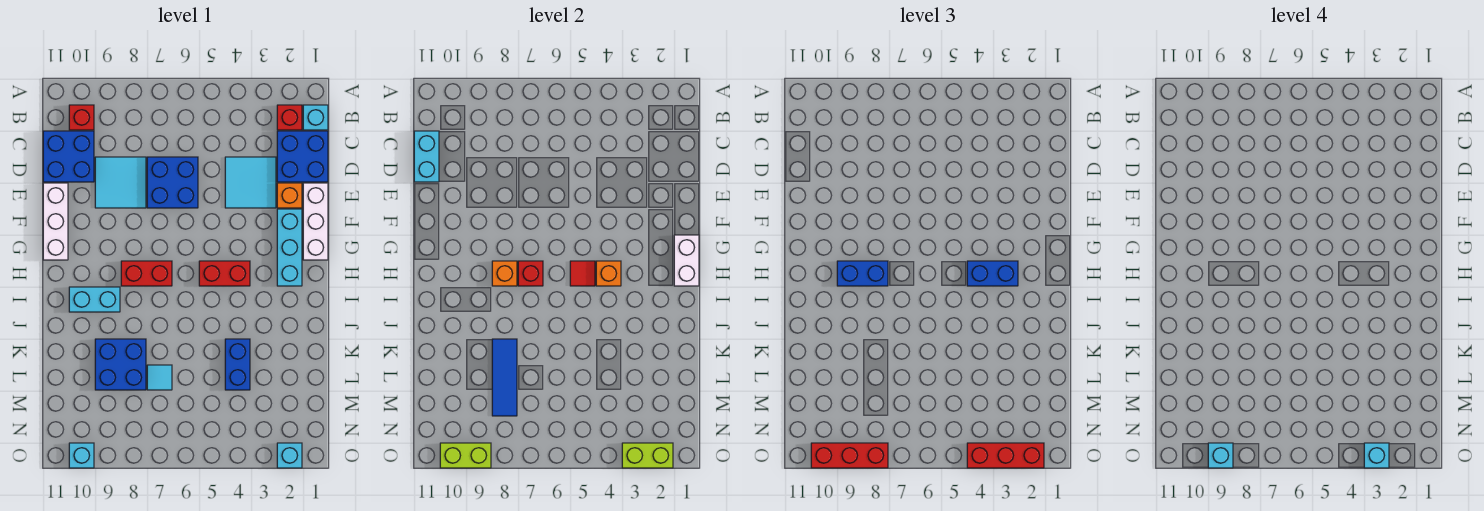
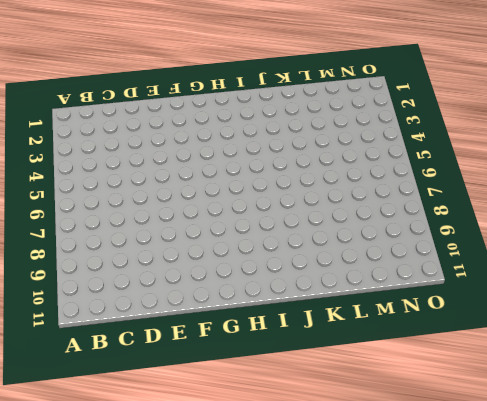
none -> cyan brick B1 level 1
none -> red brick B2 level 1
none -> red brick B10 level 1
none -> blue brick C1:D2 level 1

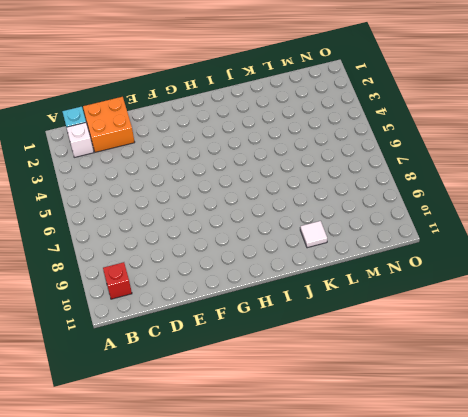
white brick B2 level 1 -> red brick B2 level 1
orange brick C1:D2 level 1 -> blue brick C1:D2 level 1
white tile K10 level 1 -> none
none -> blue brick C10:D11 level 1
none -> cyan tile D3:E4 level 1
none -> blue brick D6:E7 level 1
none -> cyan tile D8:E9 level 1

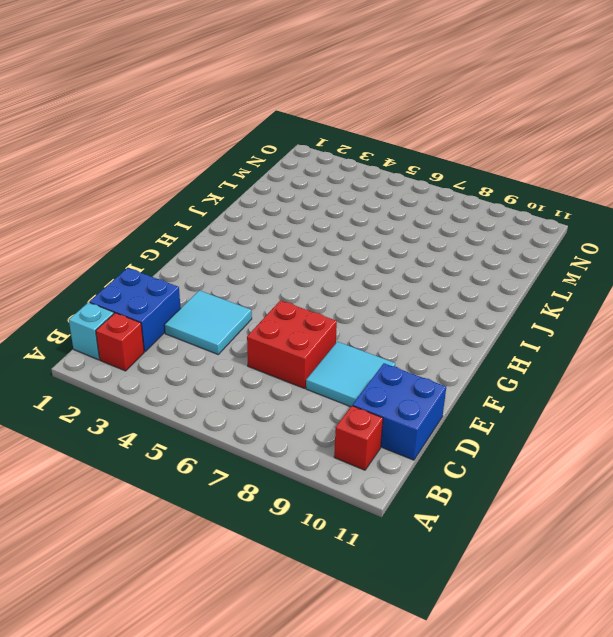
red brick D6:E7 level 1 -> blue brick D6:E7 level 1
none -> white brick E1:G1 level 1
none -> orange brick E2 level 1
none -> white brick E11:G11 level 1
none -> cyan brick F2:H2 level 1

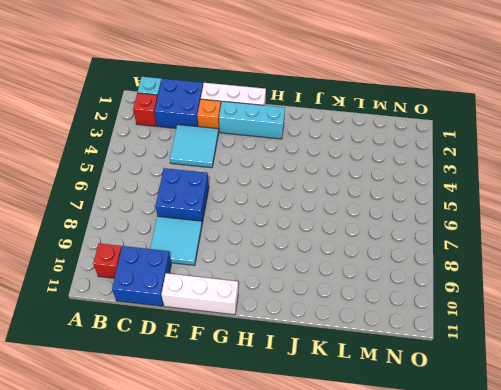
none -> red brick H4:H5 level 1
none -> red brick H7:H8 level 1
none -> cyan brick I9:I10 level 1
none -> blue brick K4:L4 level 1

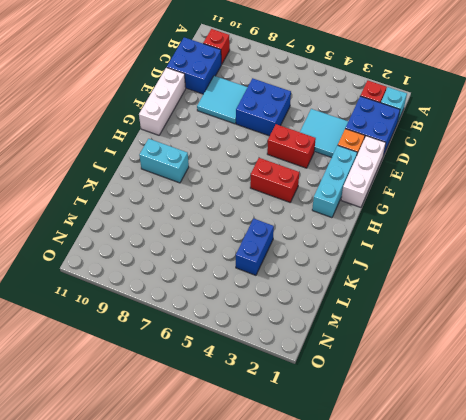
red brick F4:F5 level 1 -> red brick H7:H8 level 1
none -> blue brick K8:L9 level 1
none -> cyan tile L7 level 1
none -> cyan brick O2 level 1
none -> cyan brick O10 level 1

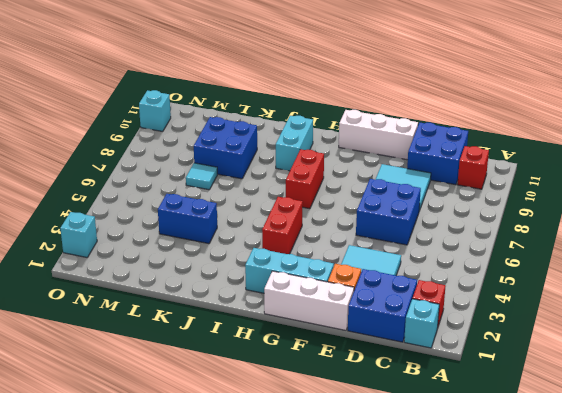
none -> cyan brick C11:D11 level 2
none -> white brick G1:H1 level 2
none -> orange brick H4 level 2
none -> red tile H5 level 2

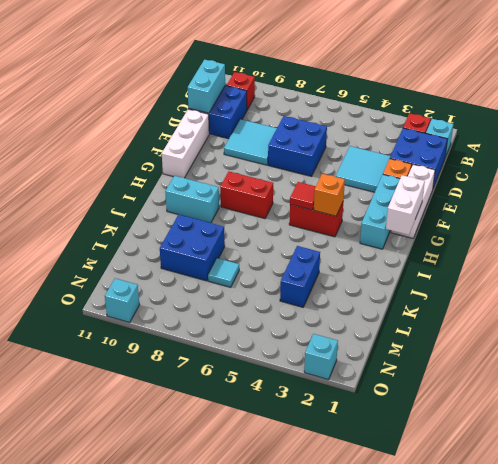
none -> red brick H7 level 2
none -> orange brick H8 level 2
none -> blue tile K8:M8 level 2
none -> lime brick O2:O3 level 2

